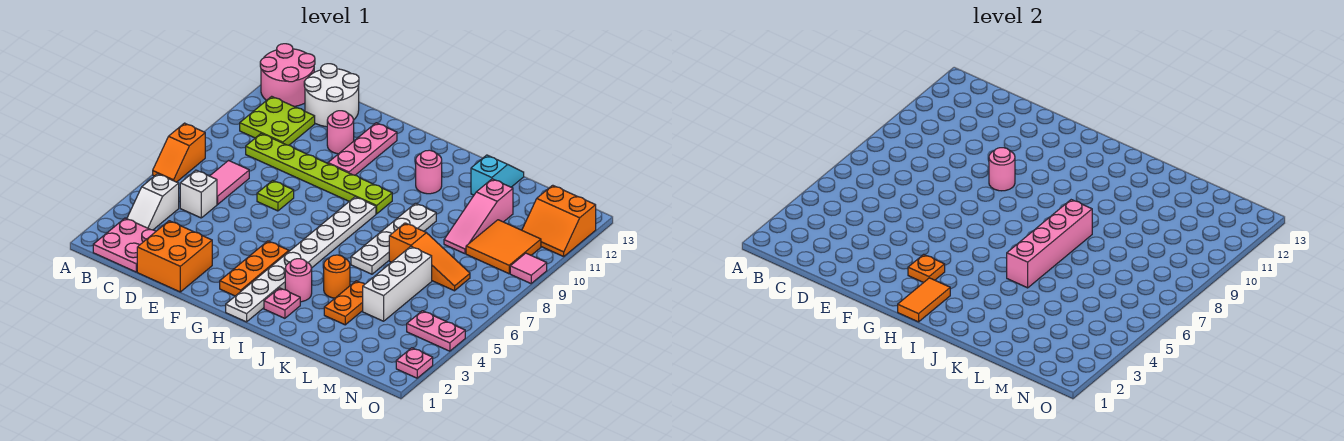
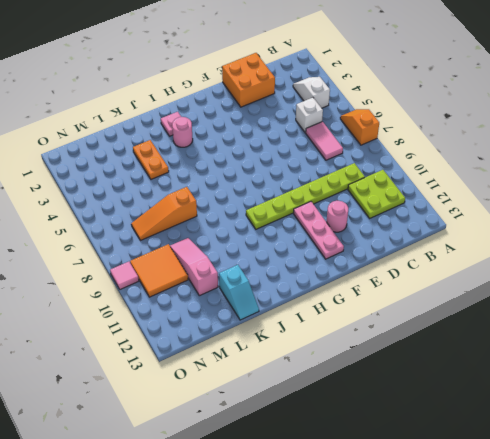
none -> pink round brick A12:B13 level 1
none -> pink plate B1:C2 level 1
none -> white round brick C12:D13 level 1
none -> lime plate E7 level 1

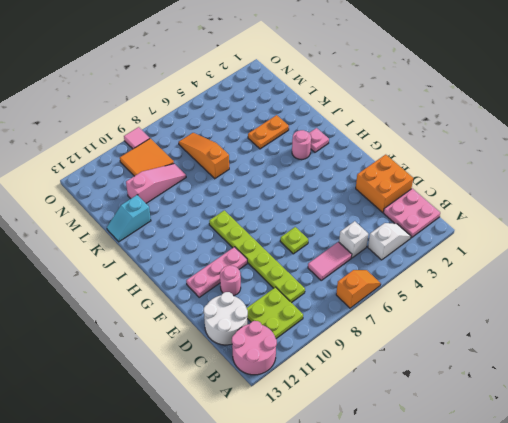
none -> orange plate G2:G4 level 1
none -> white plate H1:H8 level 1
none -> pink round brick I11 level 1
none -> orange round brick J4 level 1

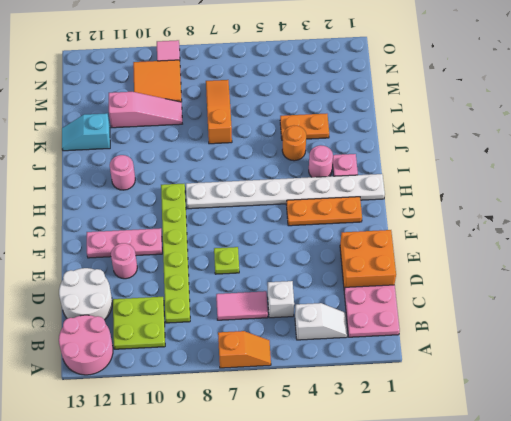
none -> white plate J6:J9 level 1
none -> white brick L4:L6 level 1
none -> pink plate N4:O4 level 1
none -> orange slope N11:O12 level 1 top 12

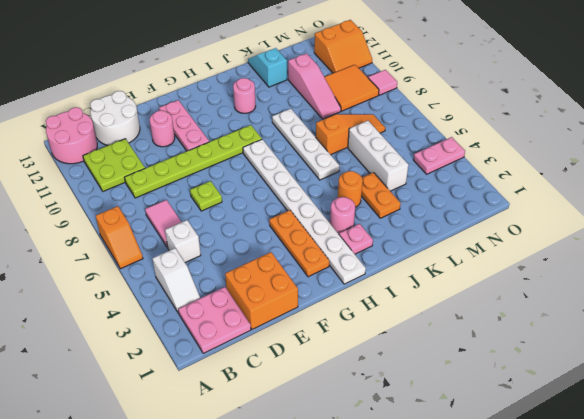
none -> pink plate O2 level 1
none -> pink round brick F9 level 2
none -> orange plate G3 level 2
none -> orange tile H1:H2 level 2

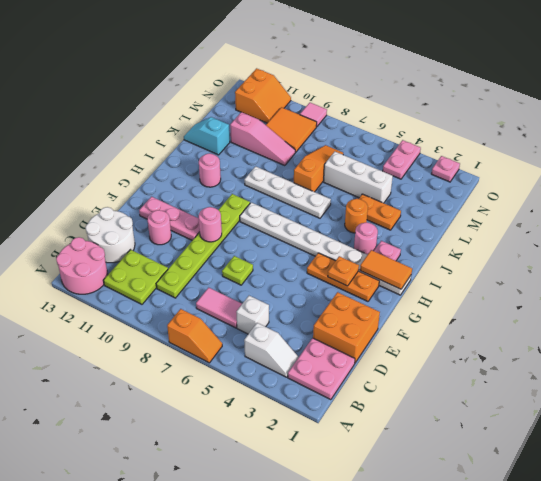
none -> pink brick J5:J8 level 2

